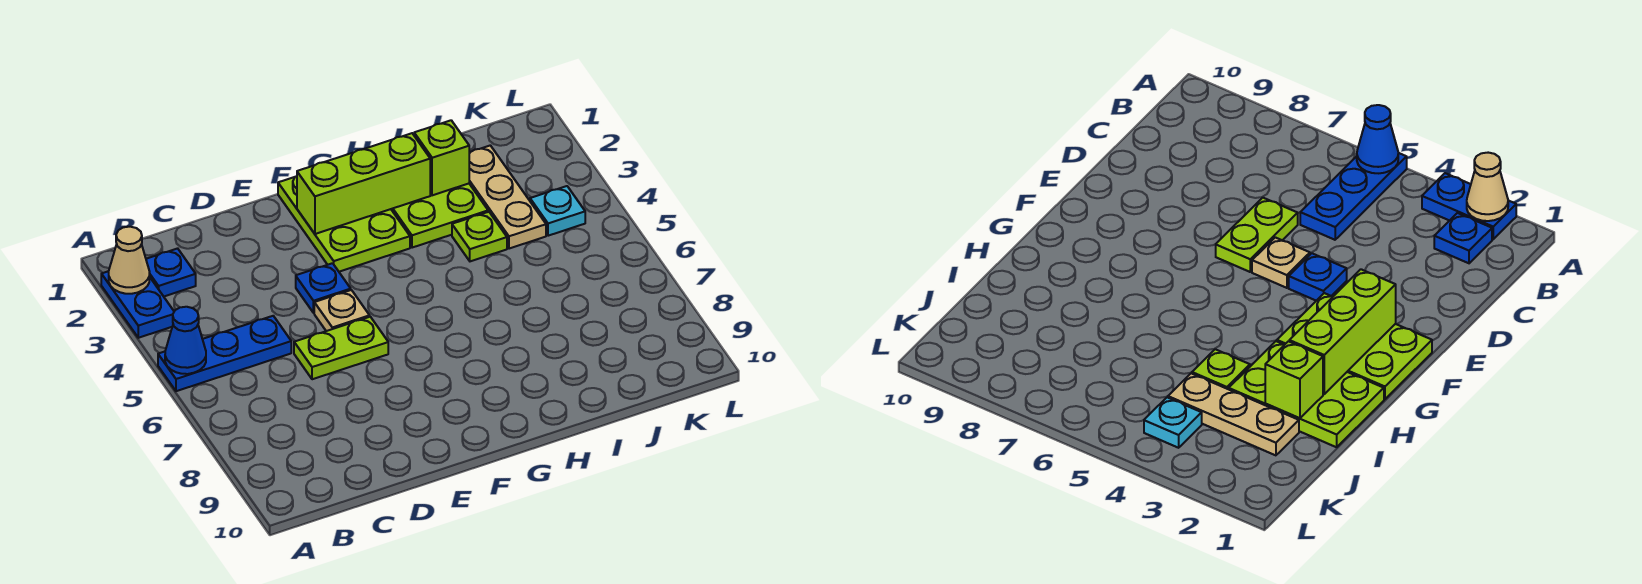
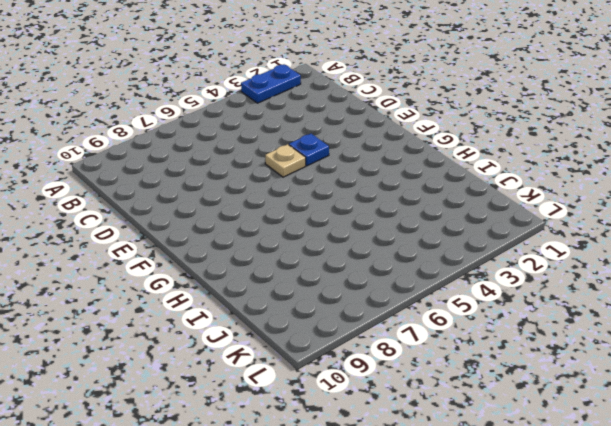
none -> blue plate A5:C5 level 1
none -> blue plate B2 level 1
none -> lime plate D6:E6 level 1

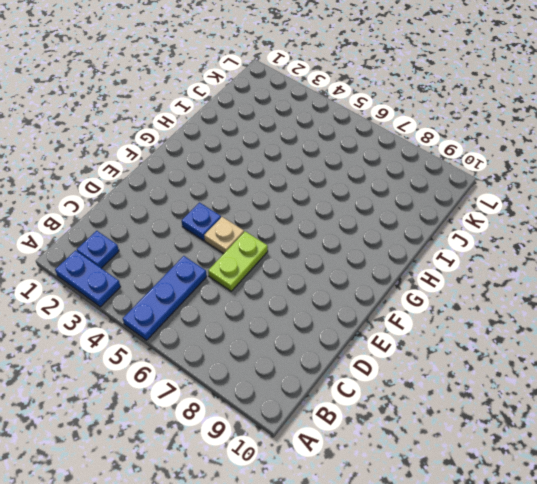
none -> lime plate F1:G3 level 1
none -> lime plate H1:I3 level 1
none -> lime plate I4 level 1

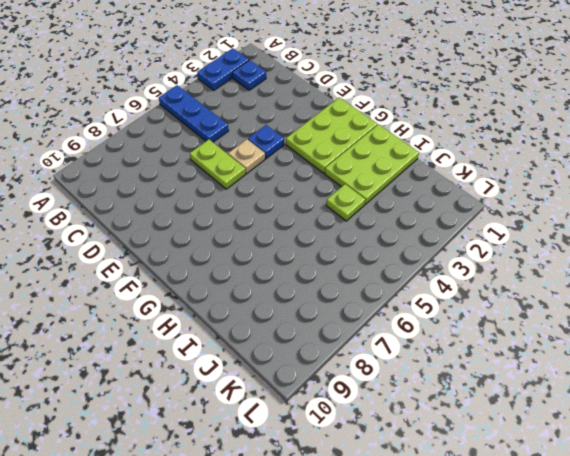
none -> tan plate J2:J4 level 1
none -> cyan plate K4 level 1
none -> tan cone A2 level 2

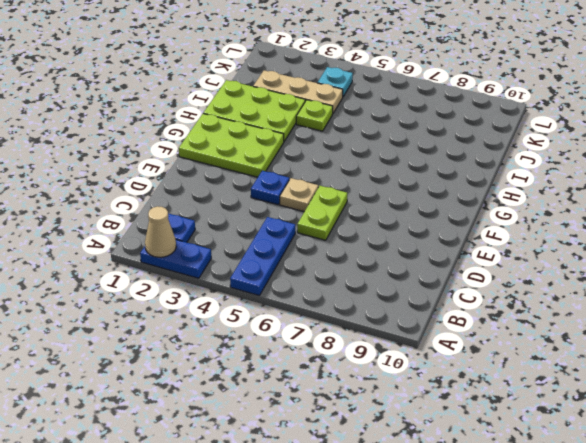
none -> blue cone A5 level 2
none -> lime brick F2:H2 level 2
none -> lime brick I2 level 2

